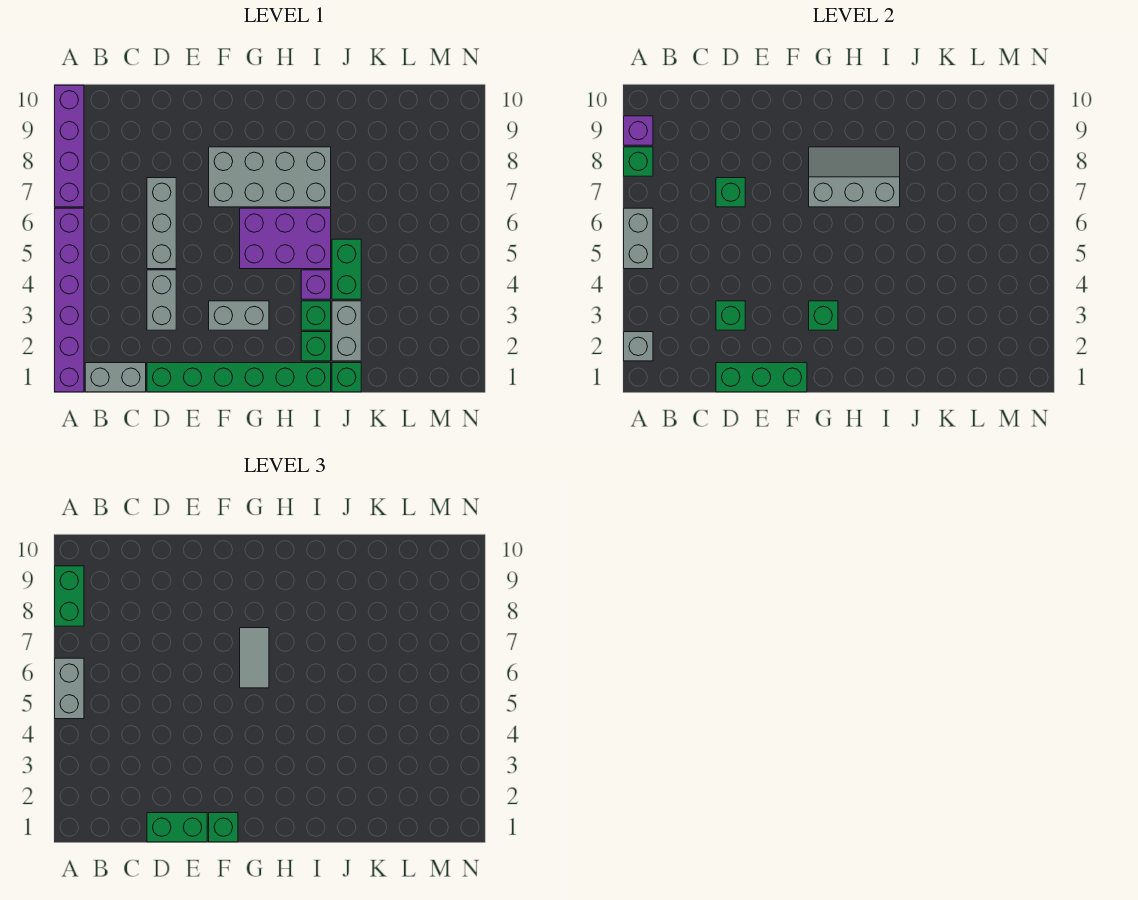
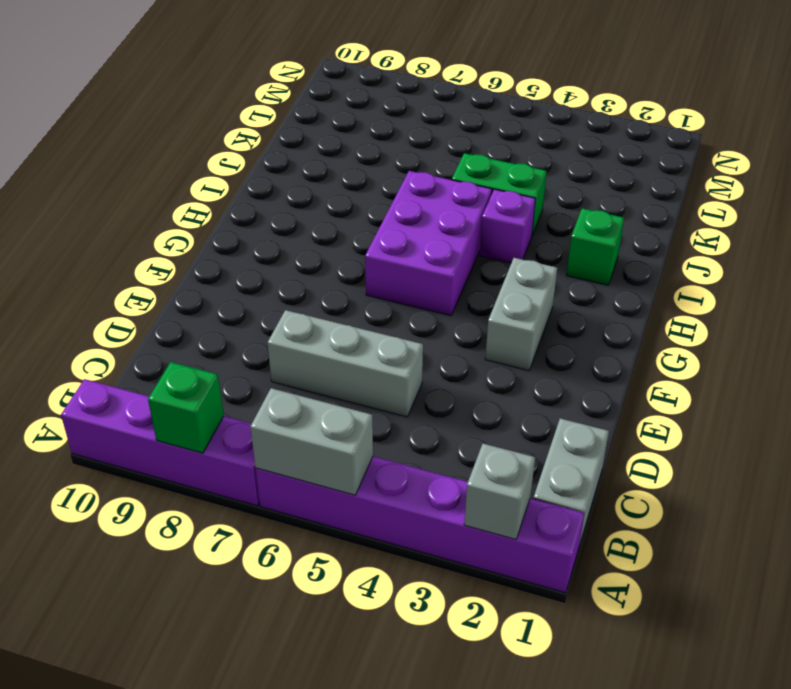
none -> green brick D1:I1 level 1
none -> grey brick D3:D4 level 1
none -> grey brick F7:I8 level 1

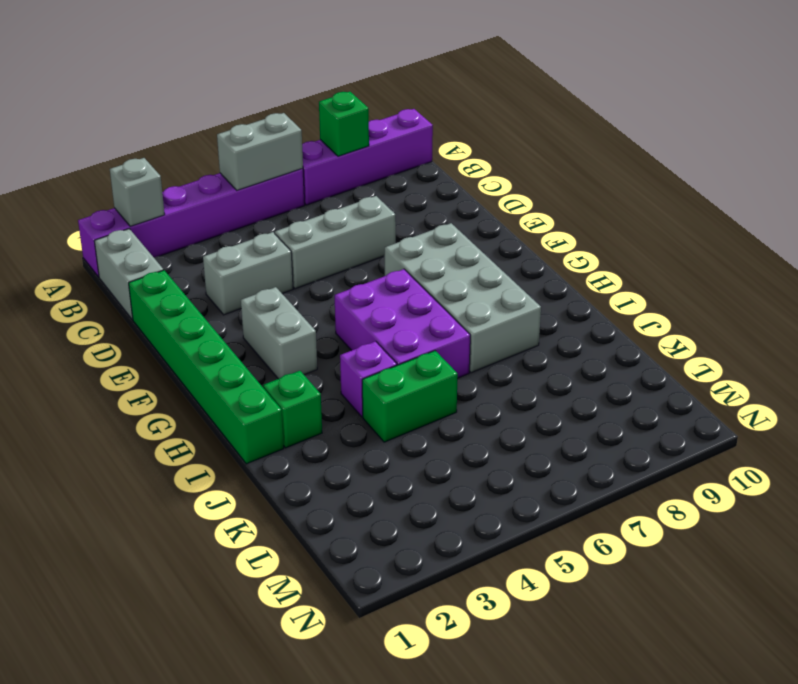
none -> green brick I3 level 1
none -> green brick J1 level 1
none -> grey brick J2:J3 level 1

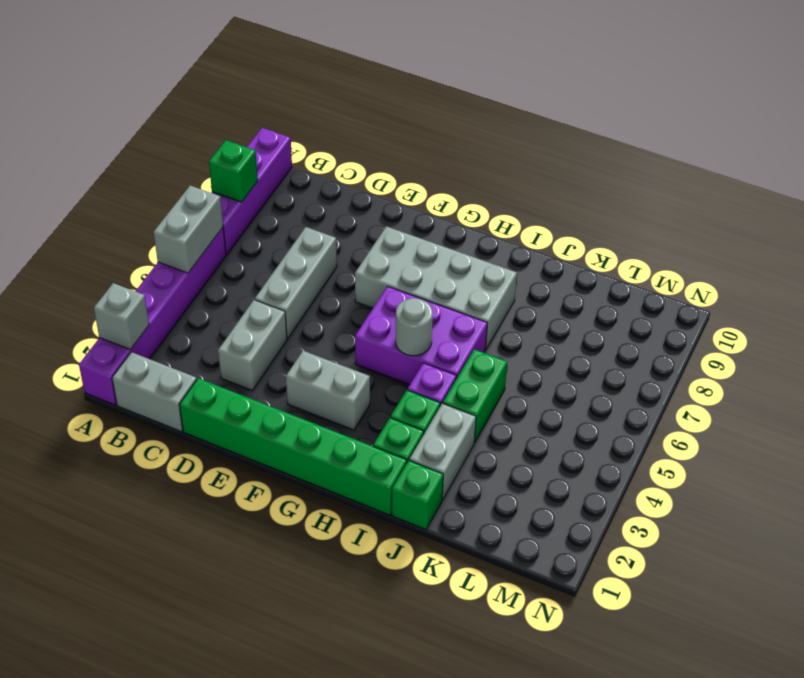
grey round brick H5 level 2 -> none
none -> purple brick A9 level 2
none -> green brick D1:F1 level 2
none -> green brick D3 level 2

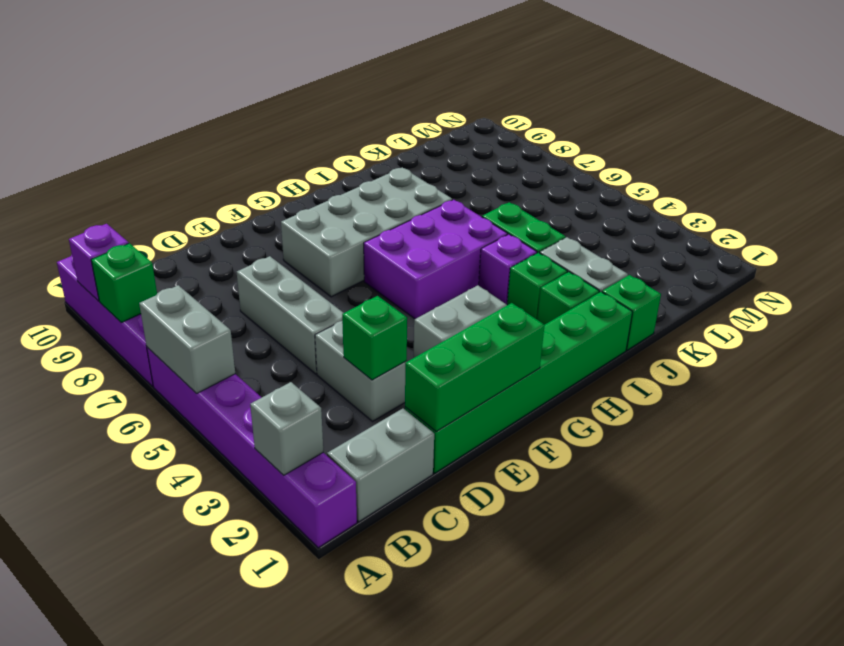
none -> green brick D7 level 2
none -> green brick G3 level 2
none -> grey slope G7:I8 level 2 top 7

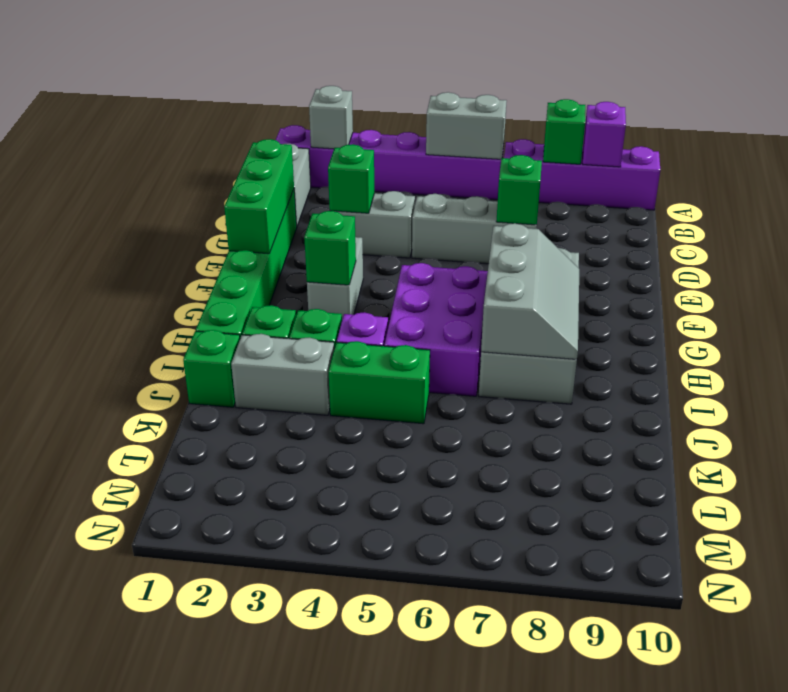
none -> grey brick A5:A6 level 3
none -> green brick A8:A9 level 3
none -> green brick D1:E1 level 3

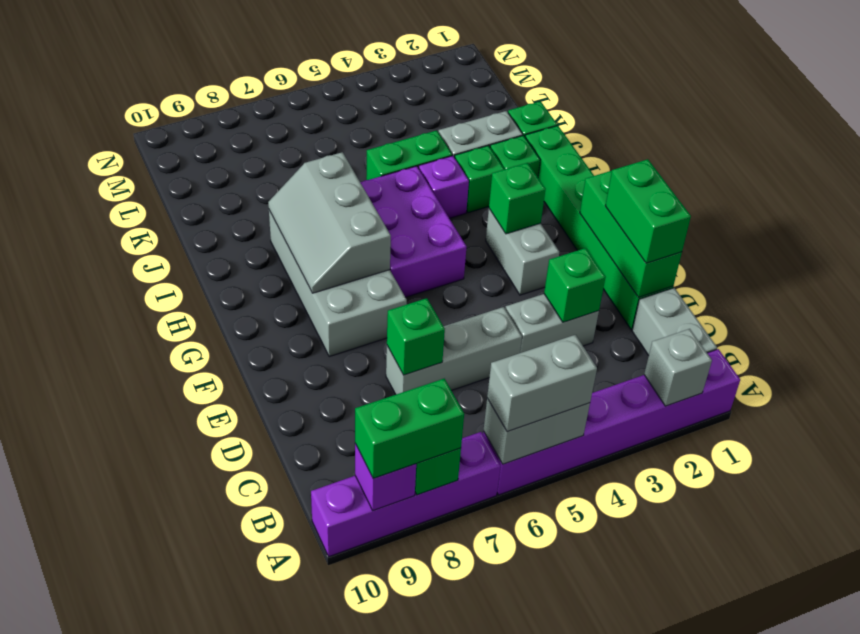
none -> green brick F1 level 3
none -> grey tile G6:G7 level 3

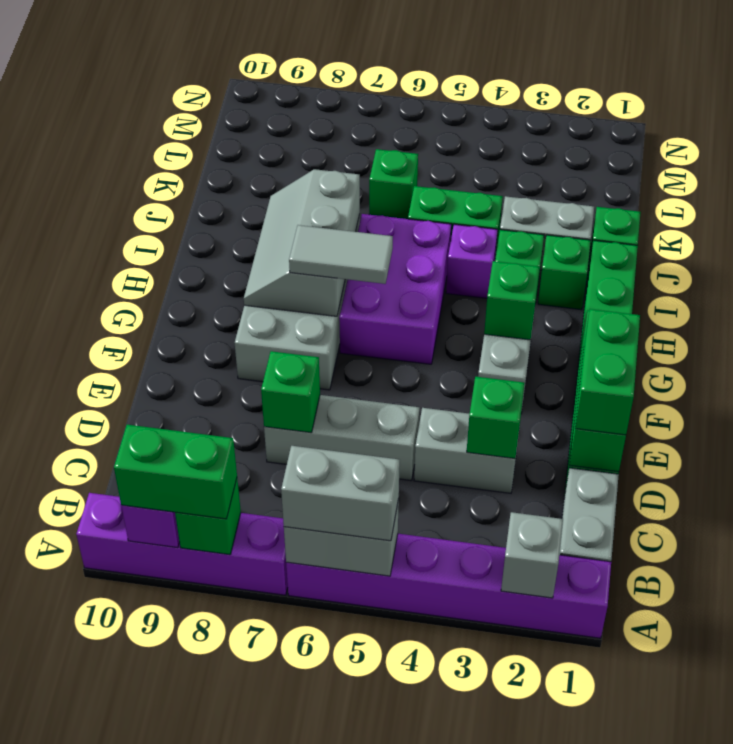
green brick K6 level 1 -> green brick F1 level 3

